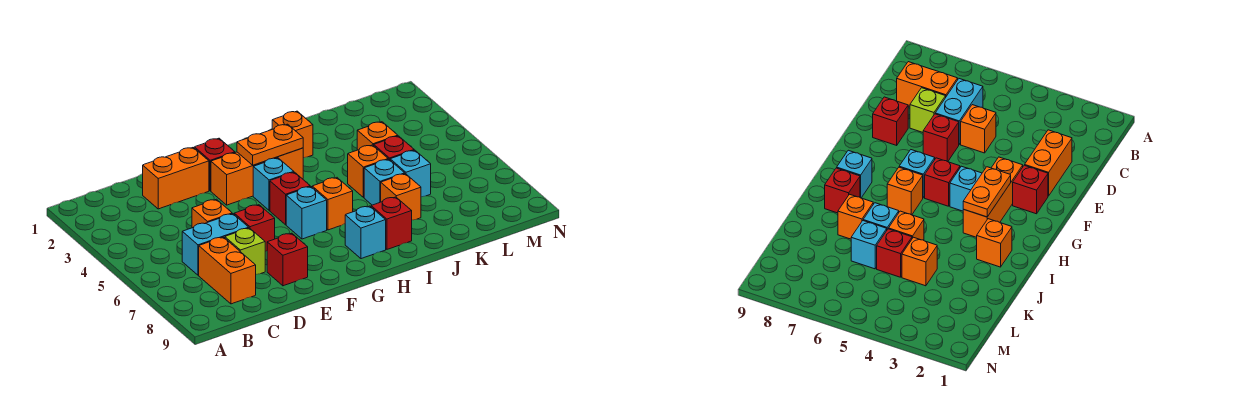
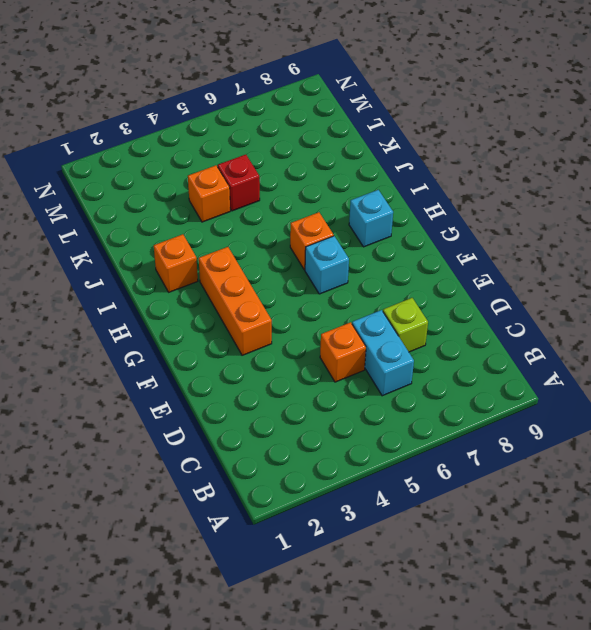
none -> orange brick C7:C8 level 1
none -> orange brick D2:E2 level 1
none -> red brick E6 level 1

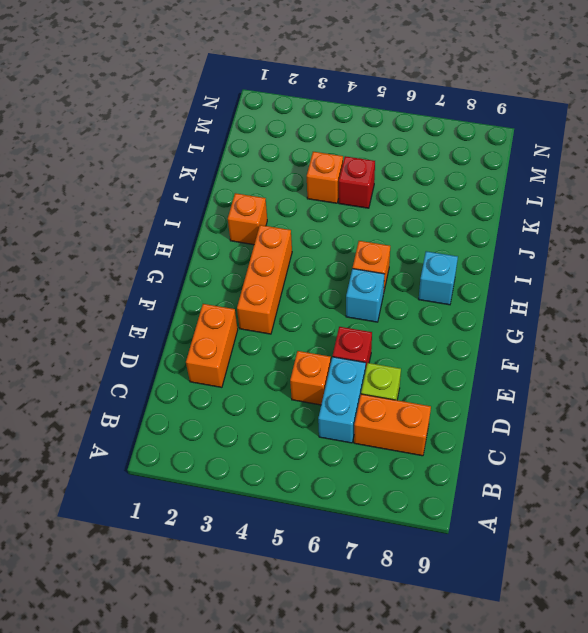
none -> red brick E8 level 1
none -> red brick F2 level 1
none -> cyan brick G4 level 1

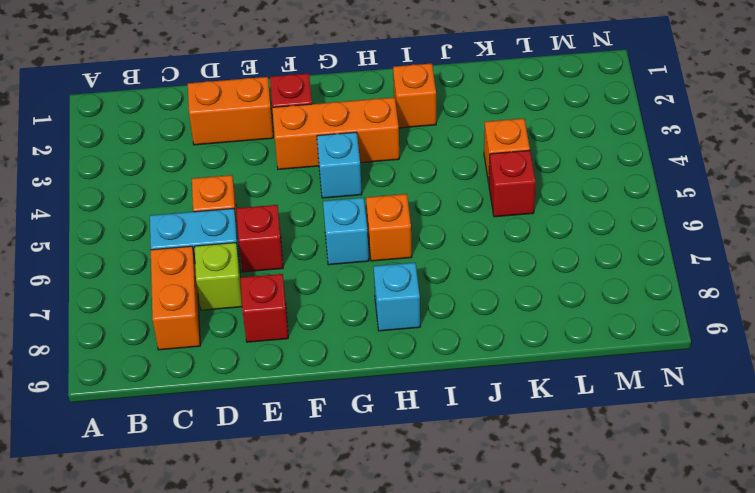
none -> red brick G5 level 1
none -> red brick I8 level 1
none -> orange brick J5 level 1

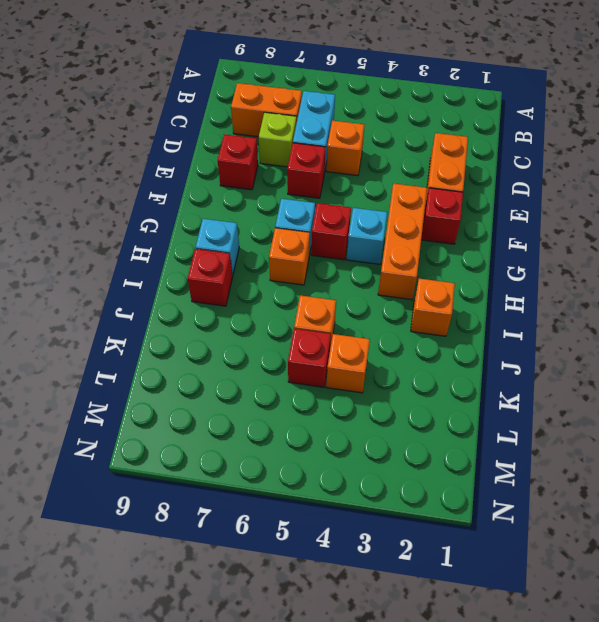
none -> cyan brick J6 level 1
none -> orange brick J7 level 1
none -> cyan brick K6 level 1

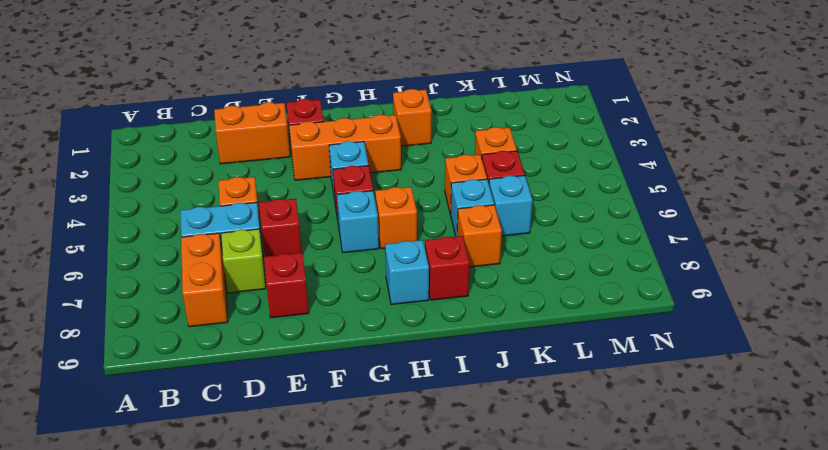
none -> orange plate G3:H3 level 2

